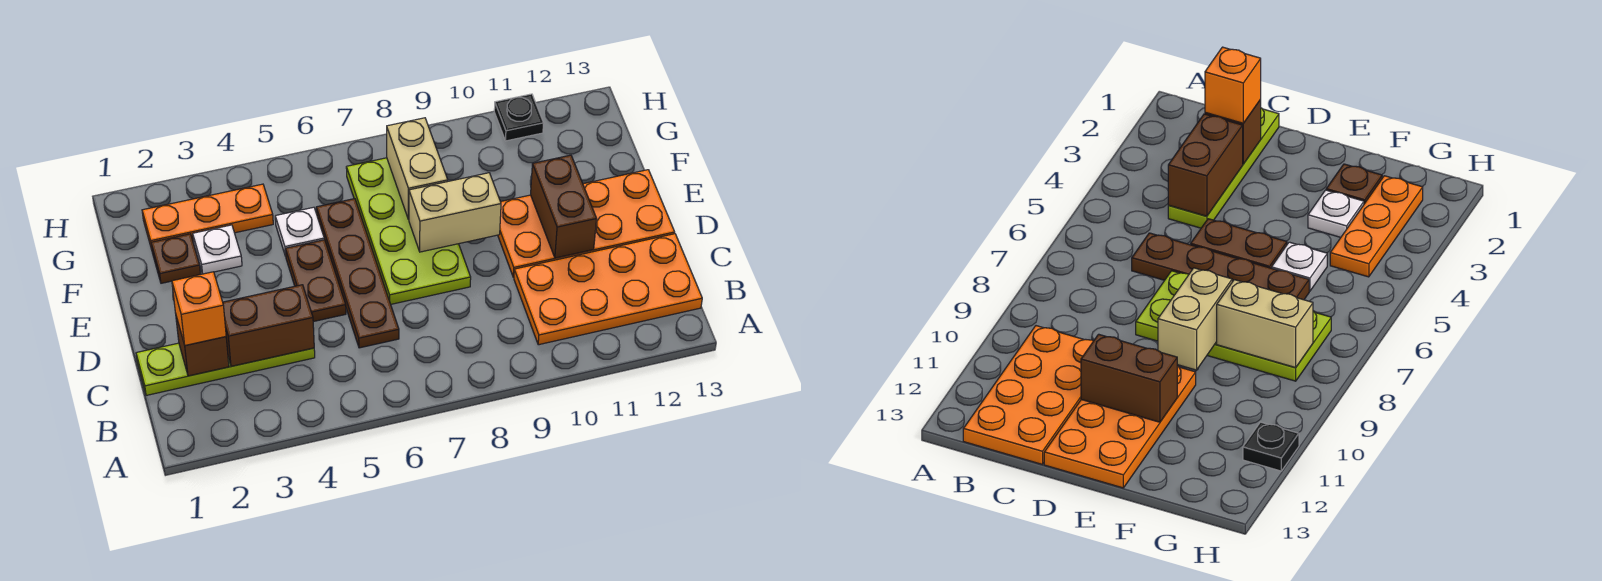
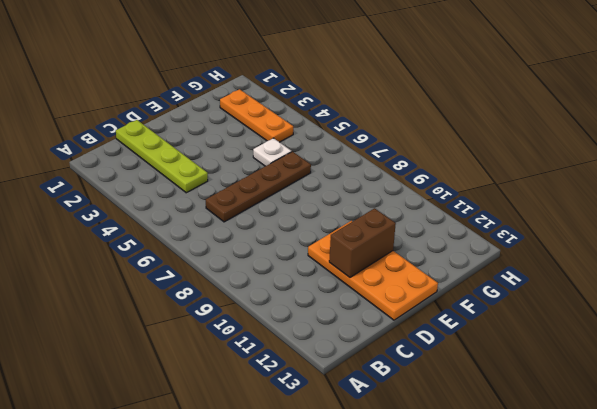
none -> orange plate B10:C13 level 1
none -> brown plate D5:E5 level 1
none -> lime plate D7:G8 level 1

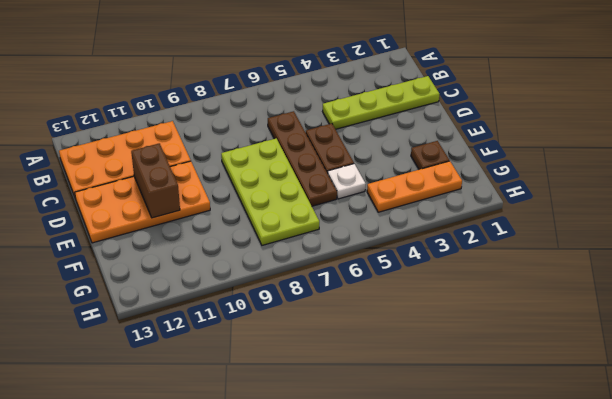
none -> white plate F3 level 1
none -> black plate H11 level 1
none -> brown brick C2 level 2

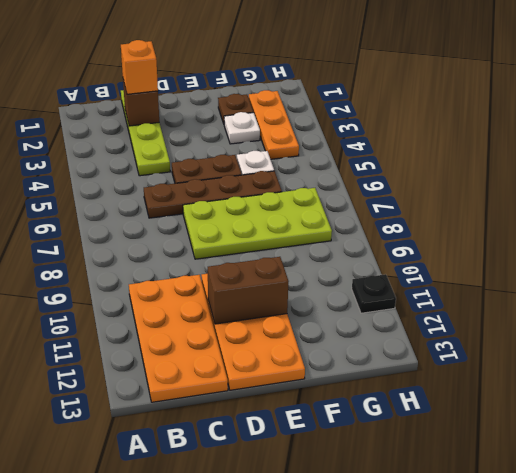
none -> brown brick C3:C4 level 2
none -> tan brick E8:E9 level 2
none -> tan brick F8:G8 level 2

